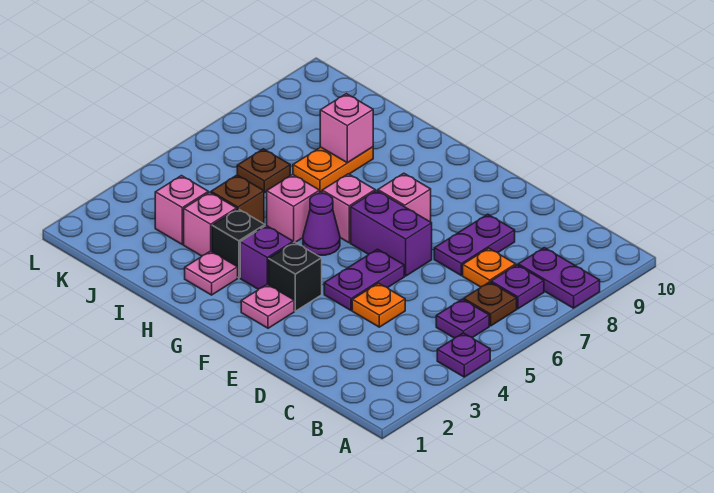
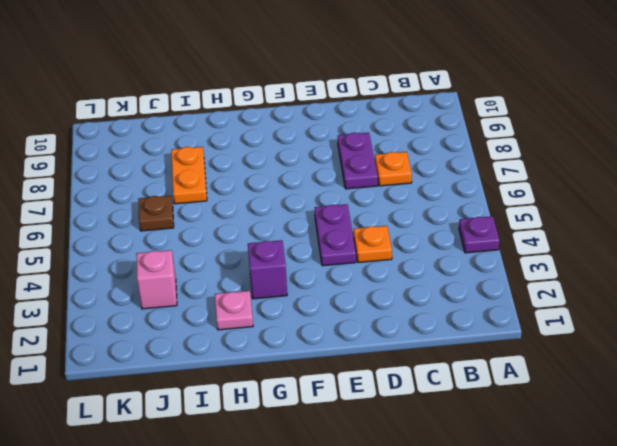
none -> purple plate A8:B8 level 1
none -> purple plate B5 level 1
none -> brown plate B6 level 1

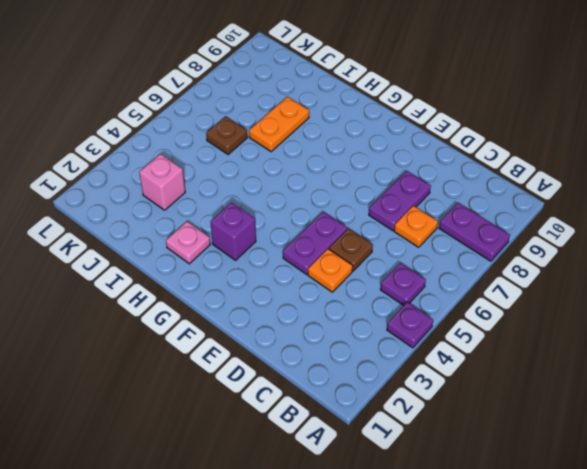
brown plate D5 level 1 -> brown plate B6 level 1
none -> purple plate B7 level 1
none -> purple brick E6:F6 level 1
none -> pink plate F2 level 1

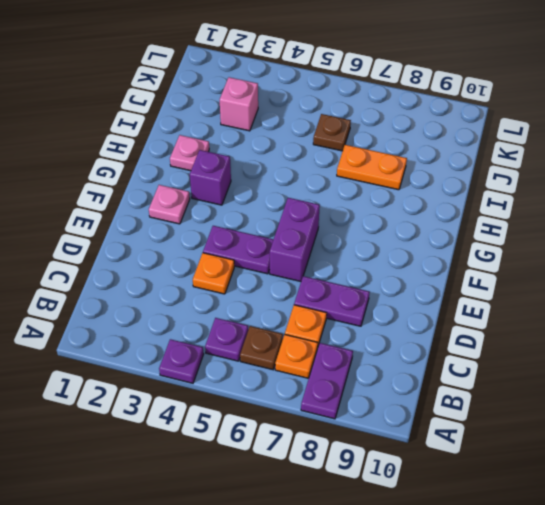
orange plate B7 level 1 -> purple plate B7 level 1
none -> black brick F3 level 1
none -> pink brick F7 level 1
none -> purple cone G5 level 1

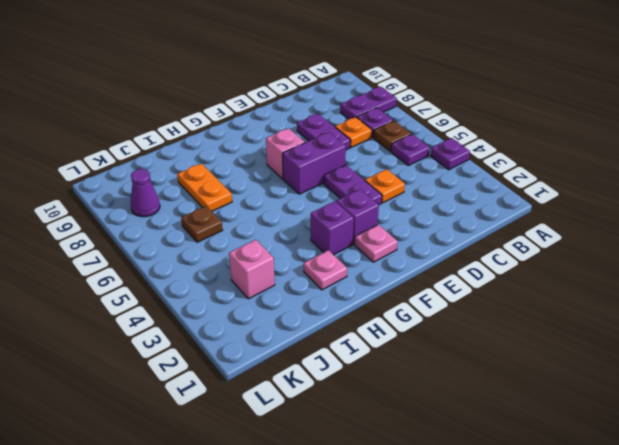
purple brick F3 level 1 -> black brick F3 level 1
purple cone K8 level 1 -> purple cone G5 level 1
none -> pink brick G6 level 1
none -> black brick H3 level 1
none -> pink brick H5 level 1

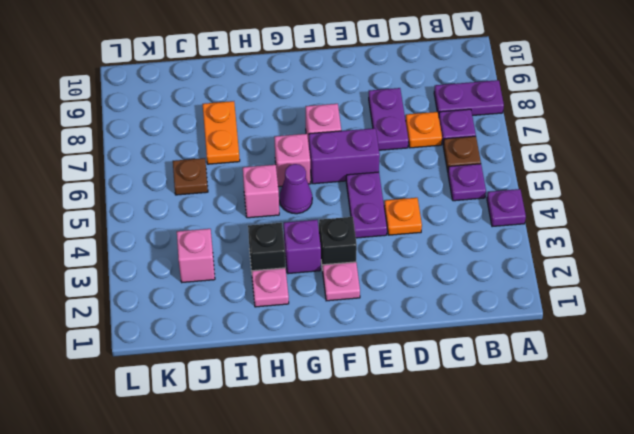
none -> pink brick I3 level 1
none -> brown brick I4 level 1
none -> pink brick I8 level 2

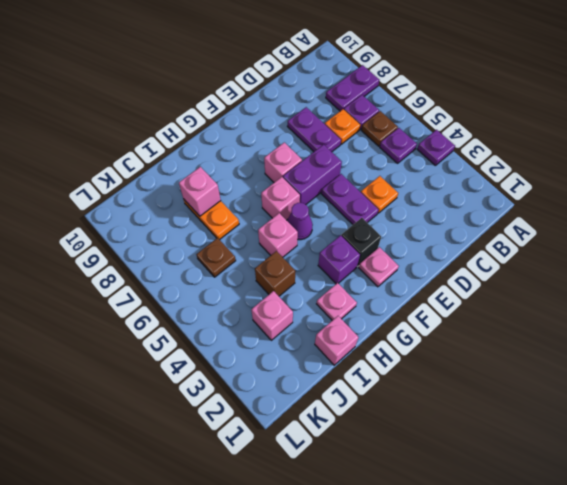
pink brick I1 level 1 -> pink brick I3 level 1
none -> black brick H3 level 1

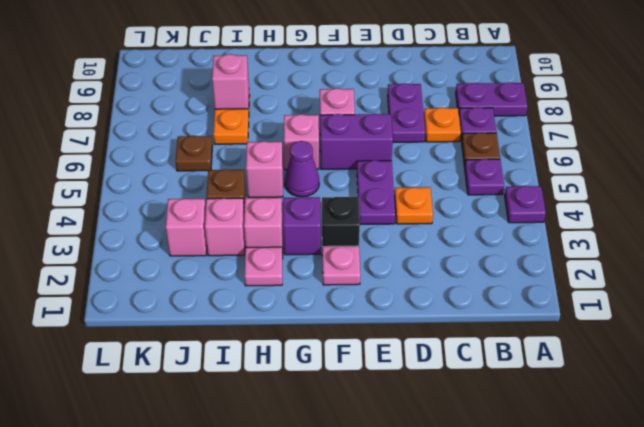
pink brick H3 level 1 -> black brick H3 level 1

